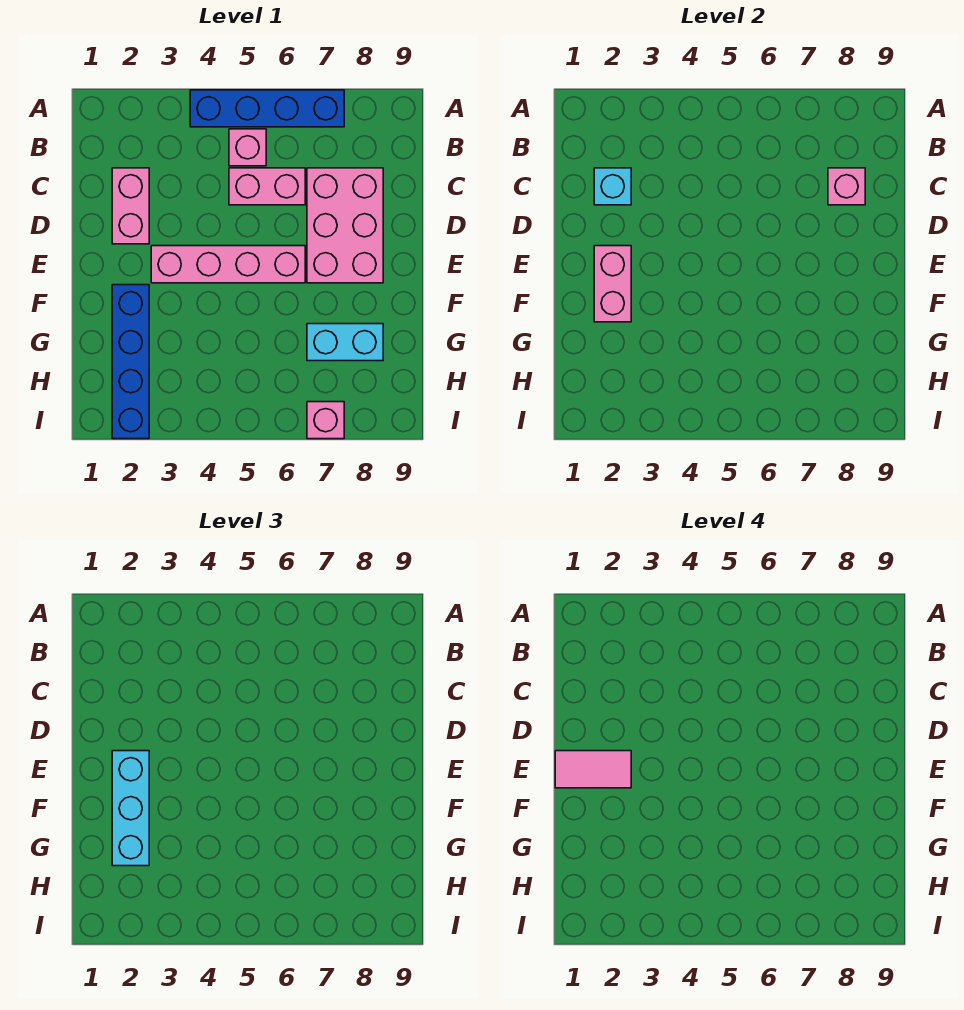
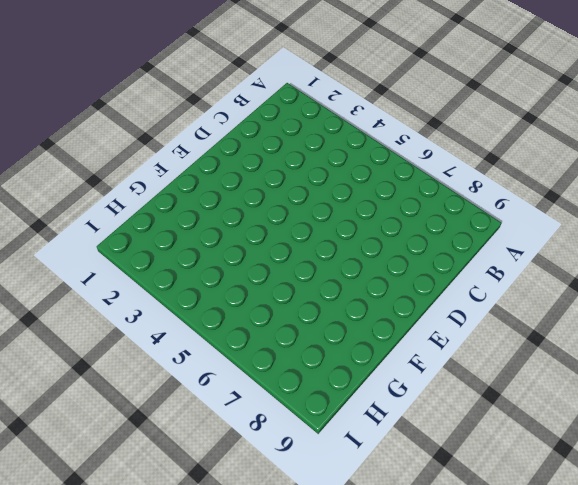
none -> blue brick A4:A7 level 1
none -> pink brick B5 level 1
none -> pink brick C2:D2 level 1

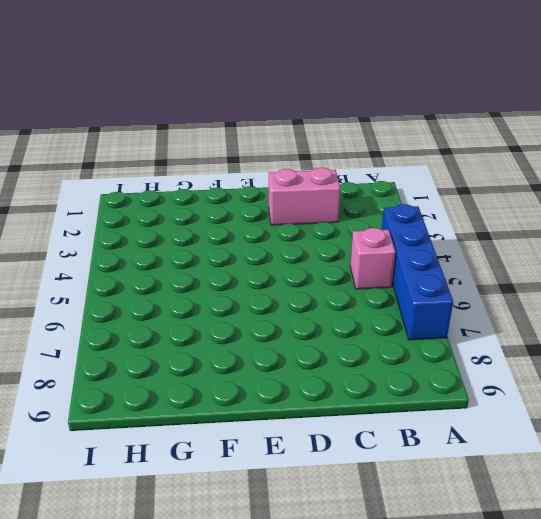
none -> pink brick C5:C6 level 1
none -> pink brick C7:E8 level 1
none -> pink brick E3:E6 level 1

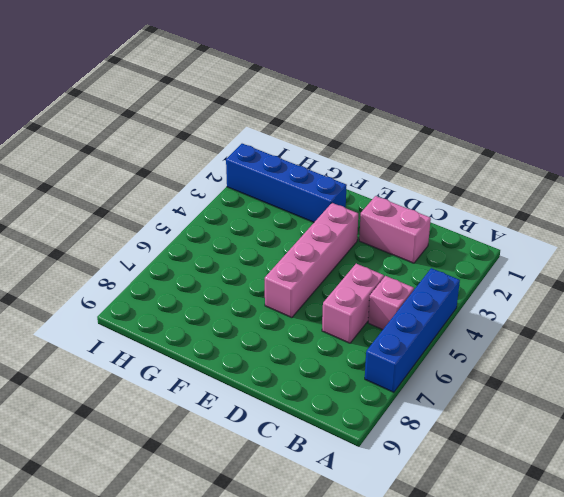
none -> pink brick C7:E8 level 1
none -> cyan brick G7:G8 level 1
none -> pink brick I7 level 1

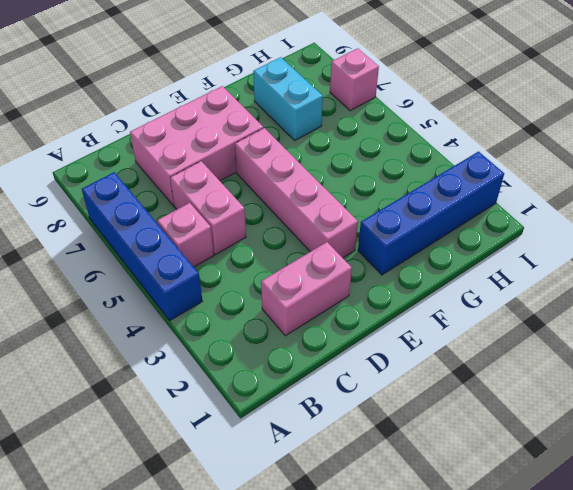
none -> cyan brick C2 level 2
none -> pink brick C8 level 2
none -> pink brick E2:F2 level 2

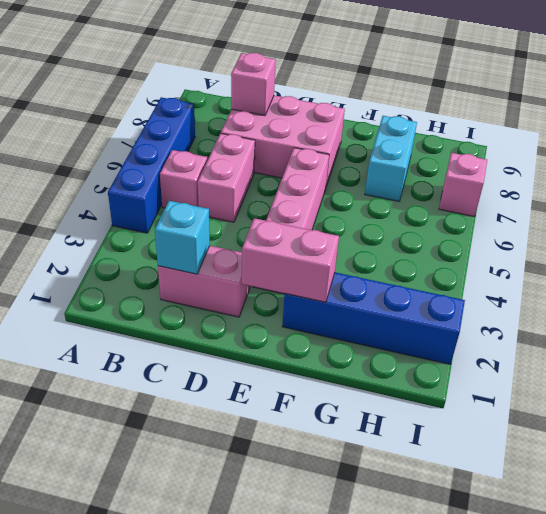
none -> cyan brick E2:G2 level 3
none -> pink tile E1:E2 level 4

